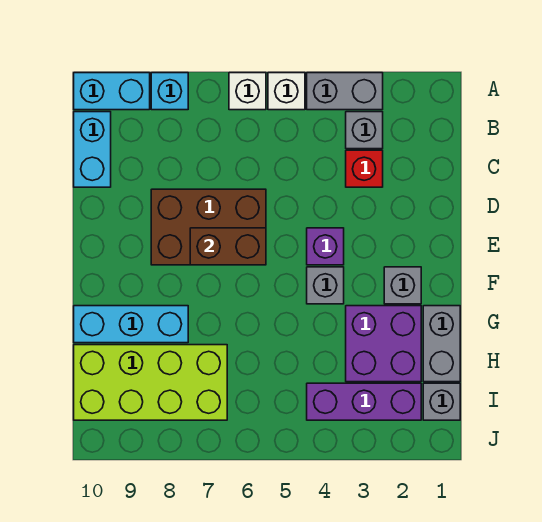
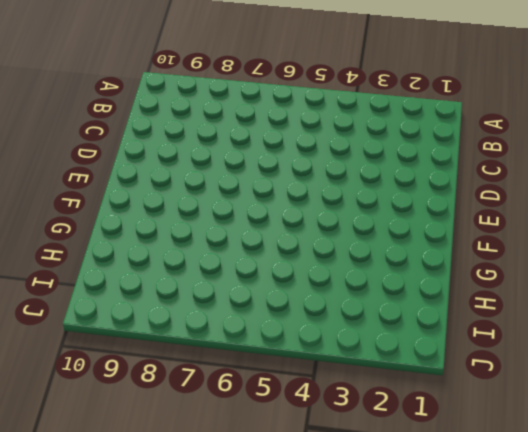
none -> grey brick A3:A4 level 1
none -> white brick A5 level 1
none -> white brick A6 level 1

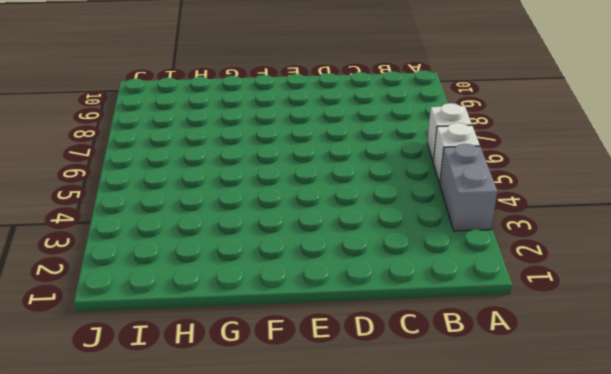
none -> cyan brick A8 level 1
none -> cyan brick A9:A10 level 1
none -> grey brick B3 level 1

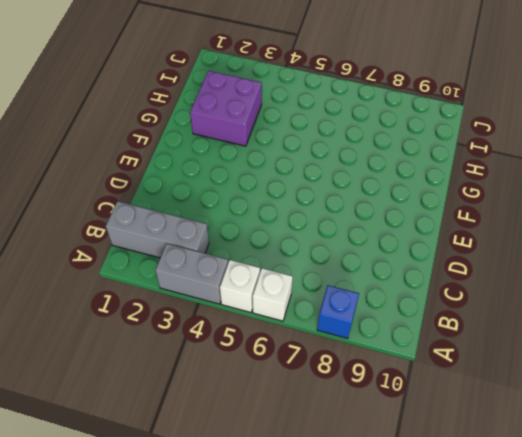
blue brick A8 level 1 -> cyan brick A8 level 1
grey brick B1:B3 level 1 -> grey brick B3 level 1
none -> cyan brick A9:A10 level 1
none -> cyan brick B10:C10 level 1
none -> red brick C3 level 1

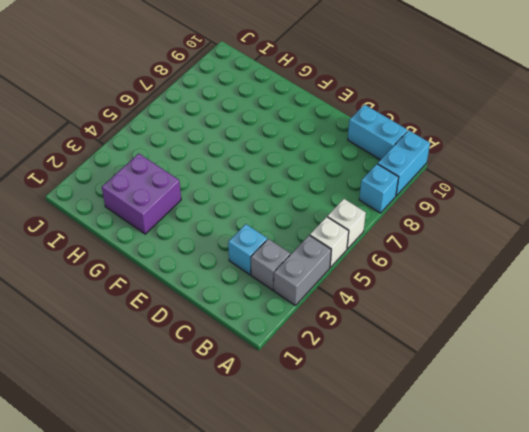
cyan brick C3 level 1 -> red brick C3 level 1
none -> brown brick D6:E8 level 1
none -> purple brick E4 level 1
none -> grey brick F2 level 1

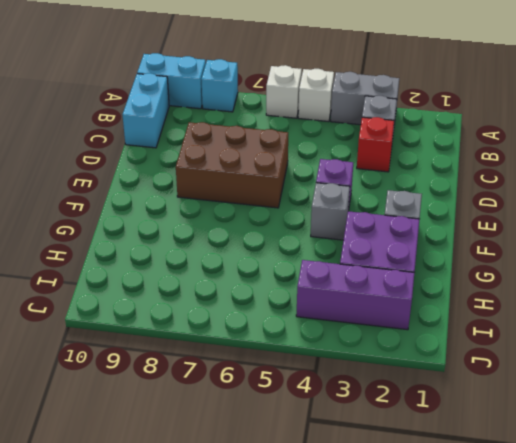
none -> grey brick G1:H1 level 1
none -> cyan brick G8:G10 level 1
none -> lime brick H7:I10 level 1

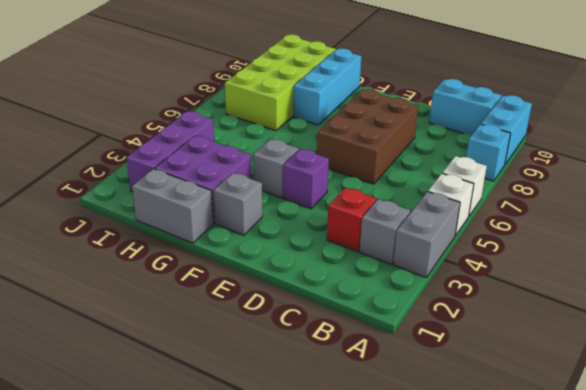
none -> grey brick I1 level 1
none -> brown brick E6:E7 level 2

